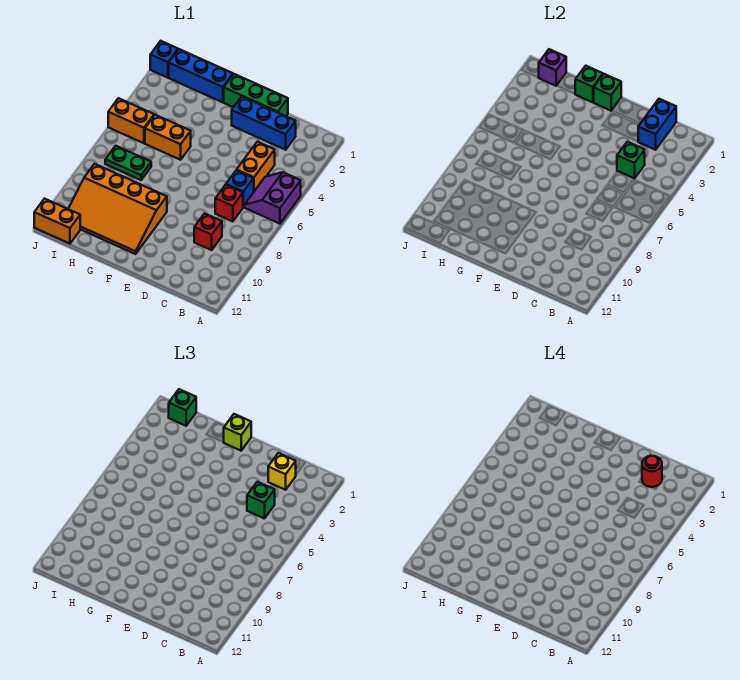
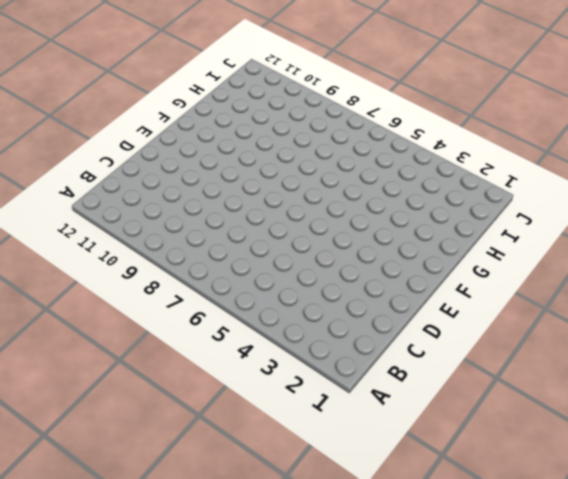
none -> purple slope A5:B6 level 1 top A
none -> blue brick C2:E2 level 1
none -> orange brick C4:C5 level 1

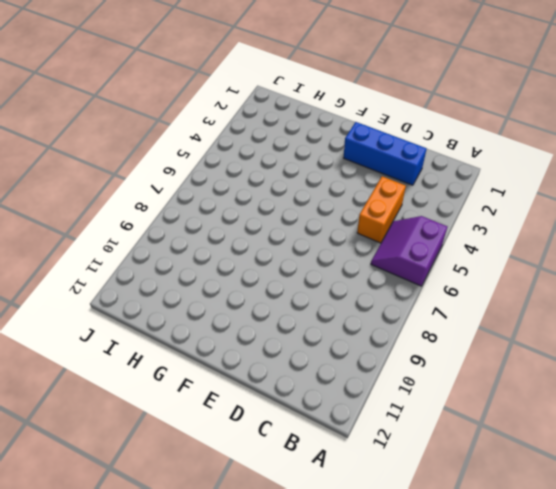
none -> blue brick C6 level 1
none -> red brick C7 level 1
none -> red brick C9 level 1

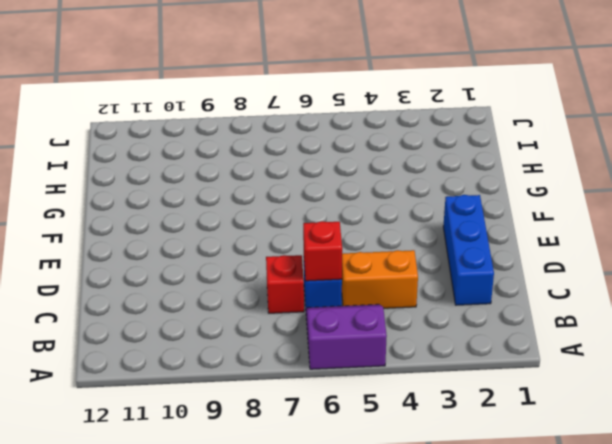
red brick C6 level 2 -> red brick C9 level 1
none -> green brick D1:F1 level 1
none -> orange slope F9:I11 level 1 top 9
none -> blue brick G1:I1 level 1

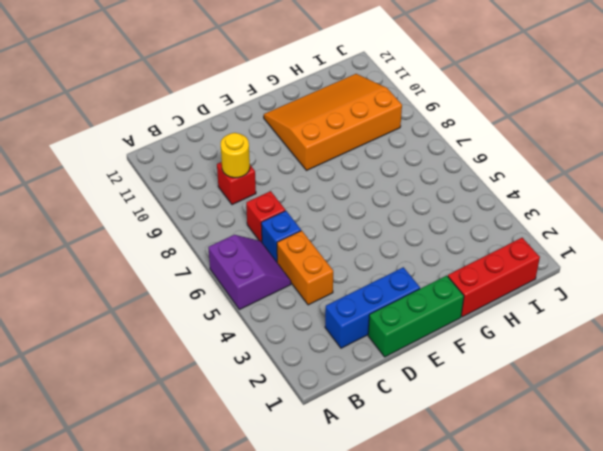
yellow round brick C9 level 2 -> none
red brick G1:I1 level 1 -> blue brick G1:I1 level 1
none -> orange brick G5:H5 level 1
none -> green plate H7:I7 level 1
none -> orange brick I5:J5 level 1

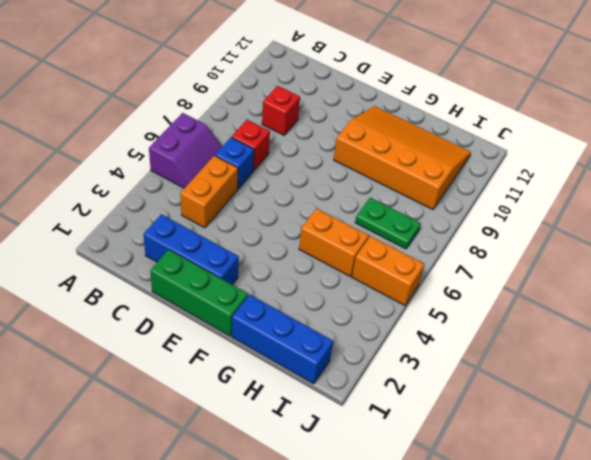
none -> orange brick I12:J12 level 1
none -> blue brick J1 level 1
none -> blue brick C1:C2 level 2

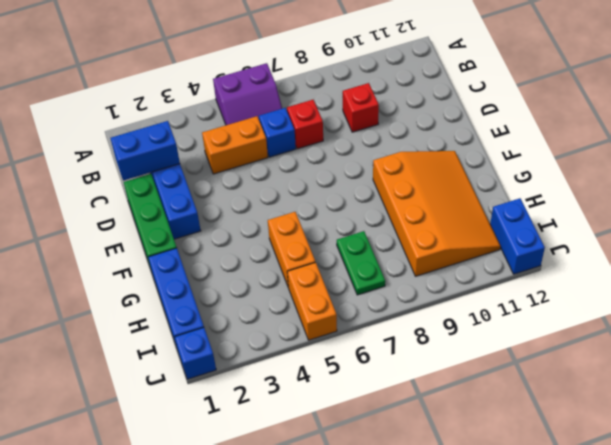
blue brick I12:J12 level 1 -> orange brick I12:J12 level 1
none -> green brick C4 level 2
none -> green brick F1 level 2
none -> green brick G1 level 2

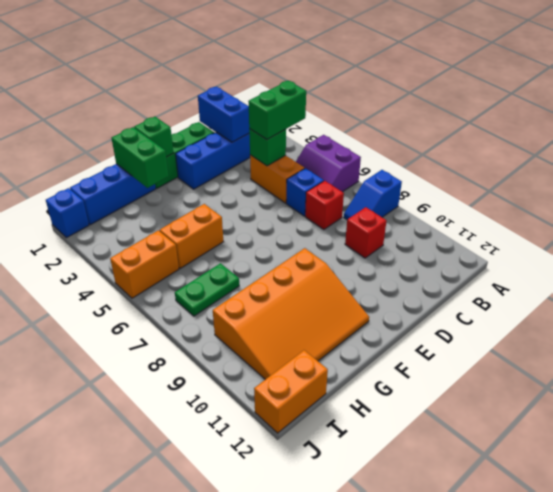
blue slope A8:B8 level 1 top A -> none
green brick B4:C4 level 3 -> green brick C4 level 3
green brick G1:G2 level 2 -> green brick G1 level 2
none -> purple brick I1 level 2
none -> yellow brick C2 level 3
none -> lime brick F1 level 3

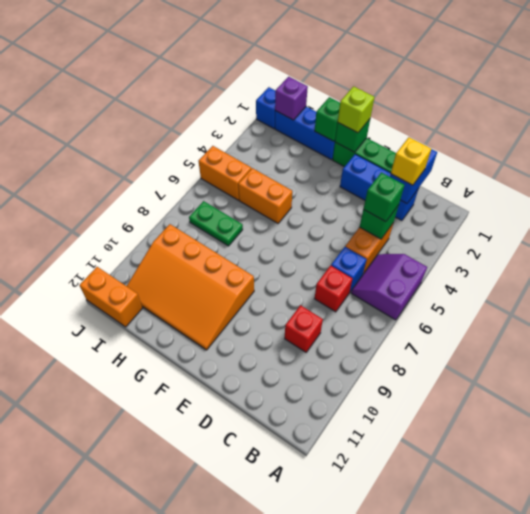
none -> green brick I1 level 3
none -> red round brick C2 level 4

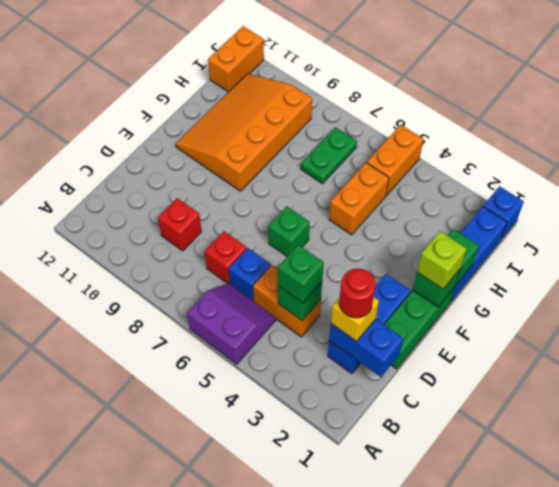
green brick E6 level 1 -> green brick I1 level 3
none -> purple brick I1 level 2

